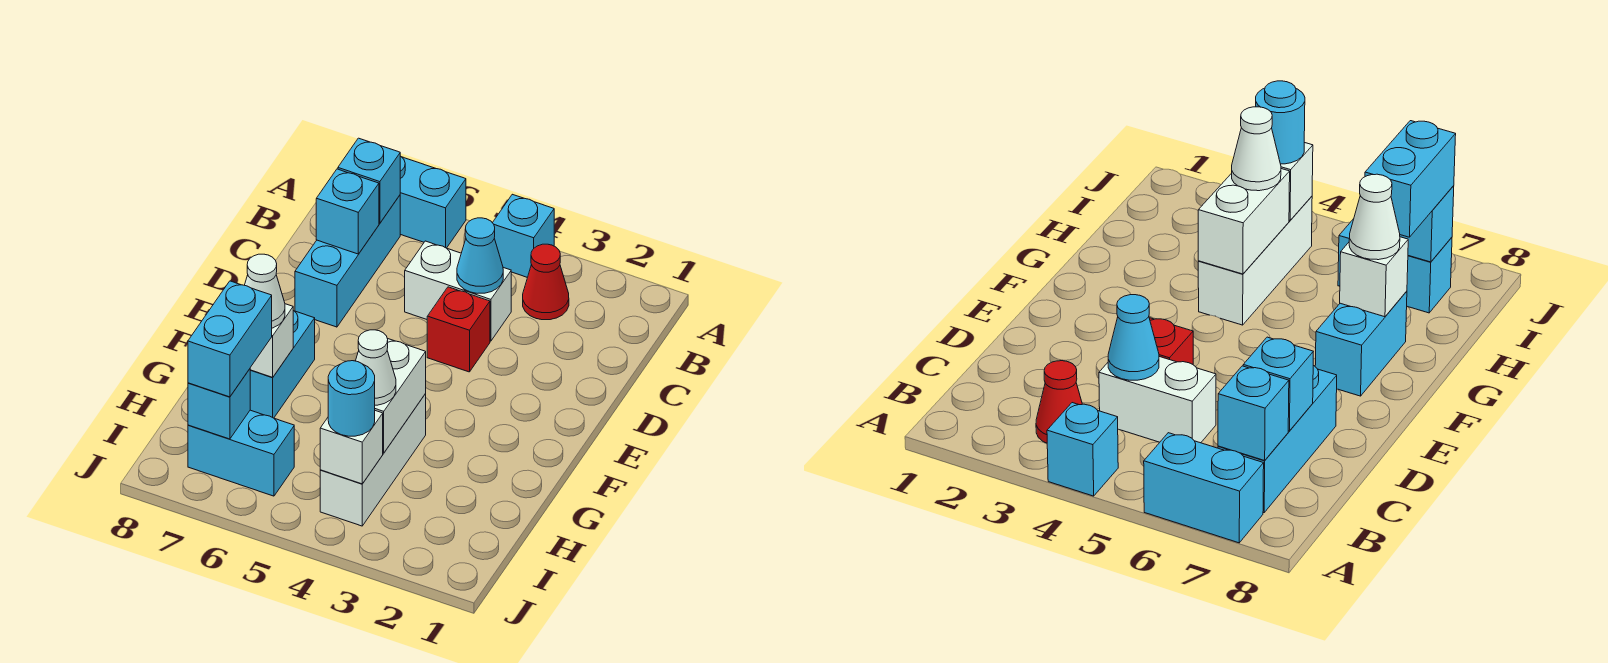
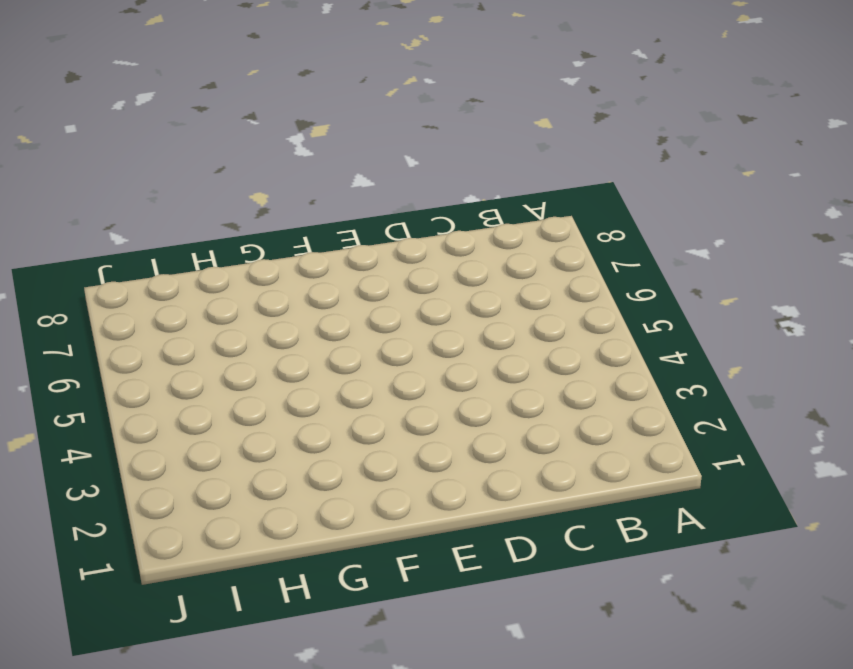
none -> cyan brick A4 level 1
none -> cyan brick A6:A7 level 1
none -> red cone B3 level 1

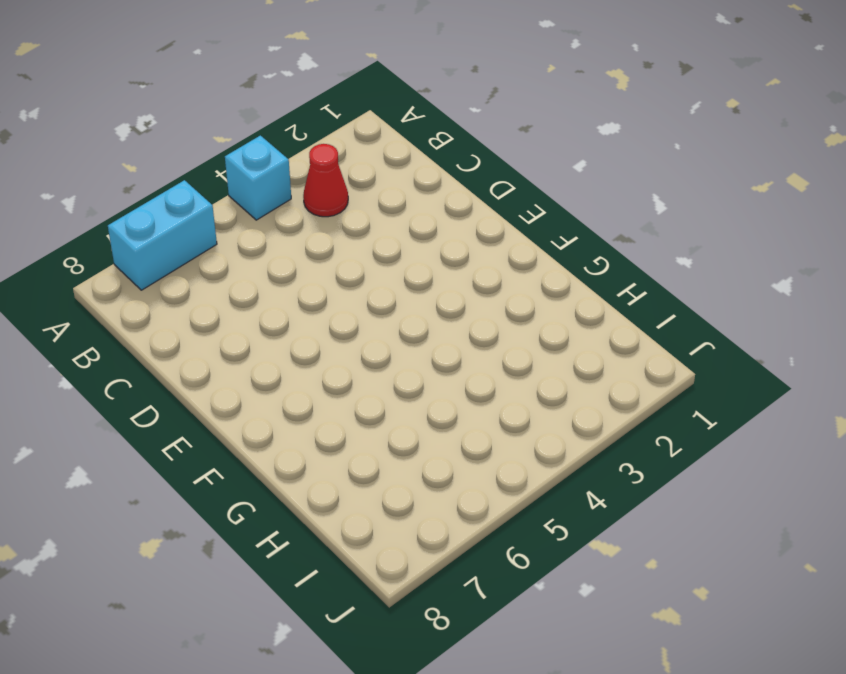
none -> cyan brick B7:D7 level 1
none -> white brick C4:C5 level 1
none -> red brick D4 level 1

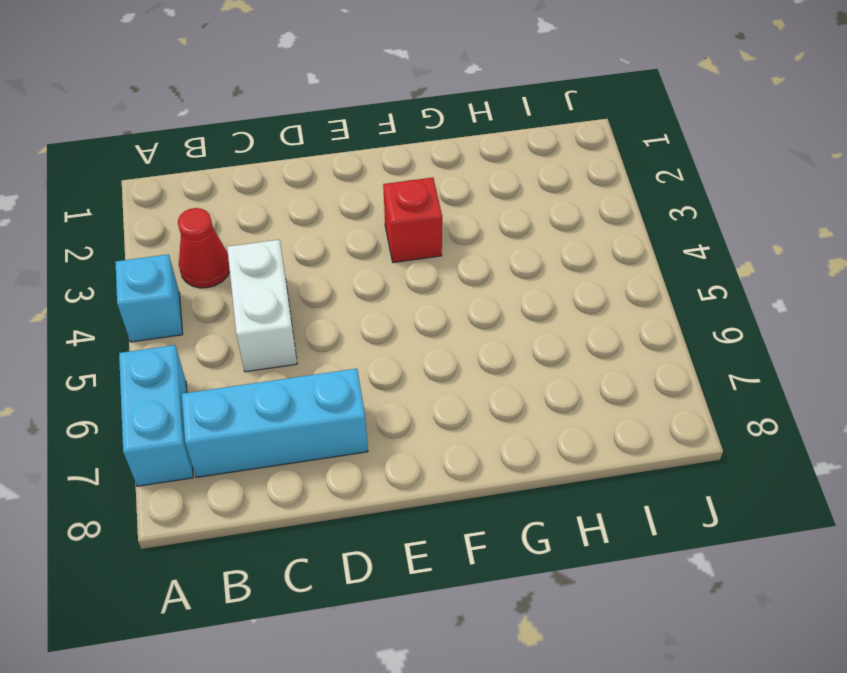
red brick F3 level 1 -> red brick D4 level 1
none -> cyan brick F7:G7 level 1
none -> white brick G4:I4 level 1
none -> cyan brick I6:I7 level 1

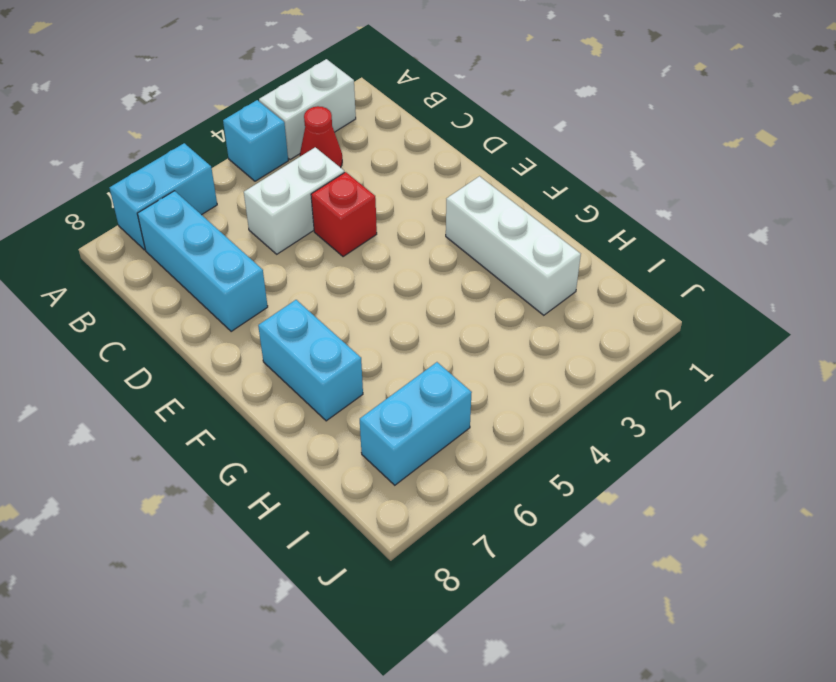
white brick A2:A3 level 1 -> white brick G4:H4 level 2
white brick F2:H2 level 1 -> white brick G4:I4 level 1
none -> cyan brick B7 level 2
none -> cyan cone C4 level 2
none -> cyan brick C7 level 2

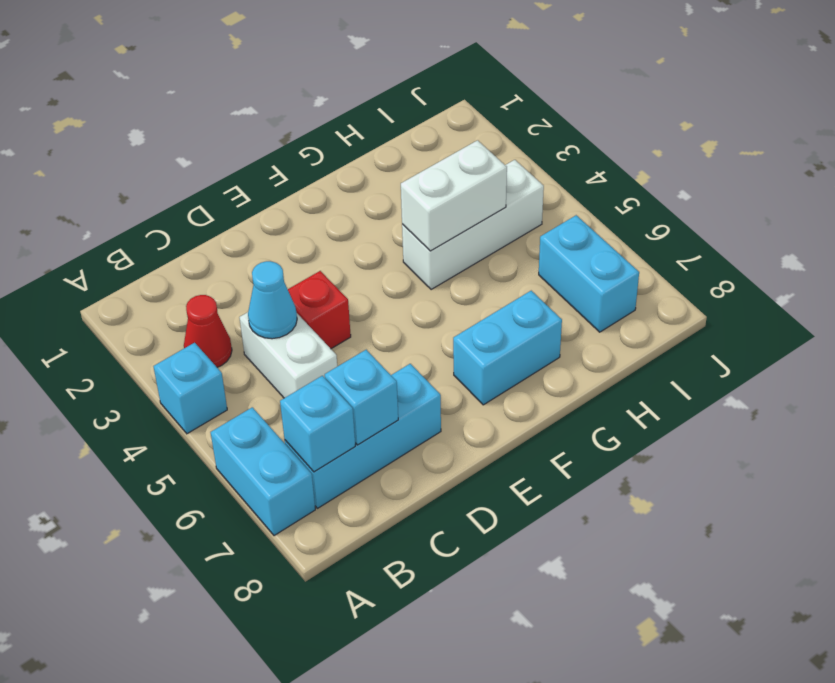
none -> white brick G7 level 2
none -> white brick I4 level 2
none -> cyan brick I7 level 2

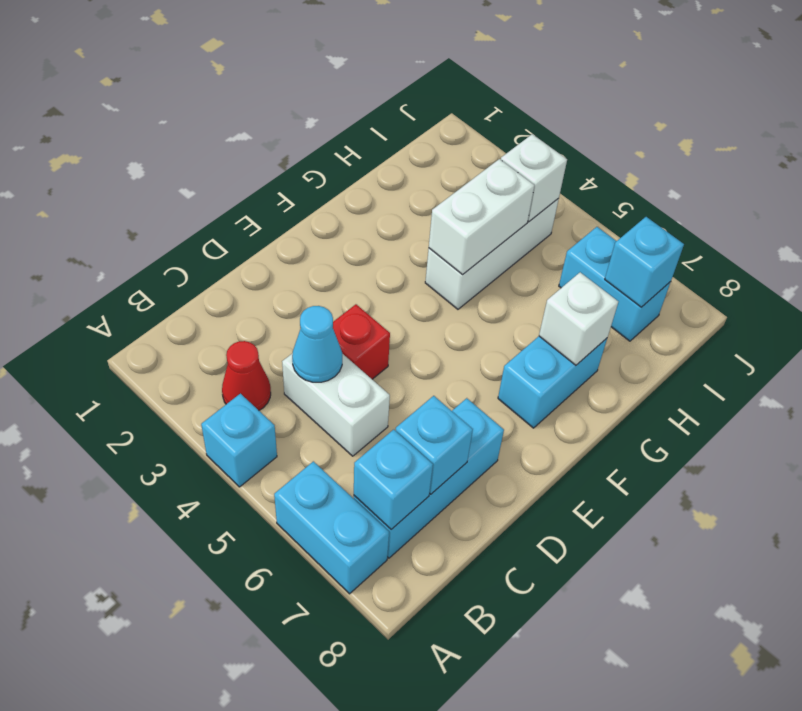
none -> white cone G7 level 3
none -> white cone H4 level 3
none -> cyan brick H7:I7 level 3

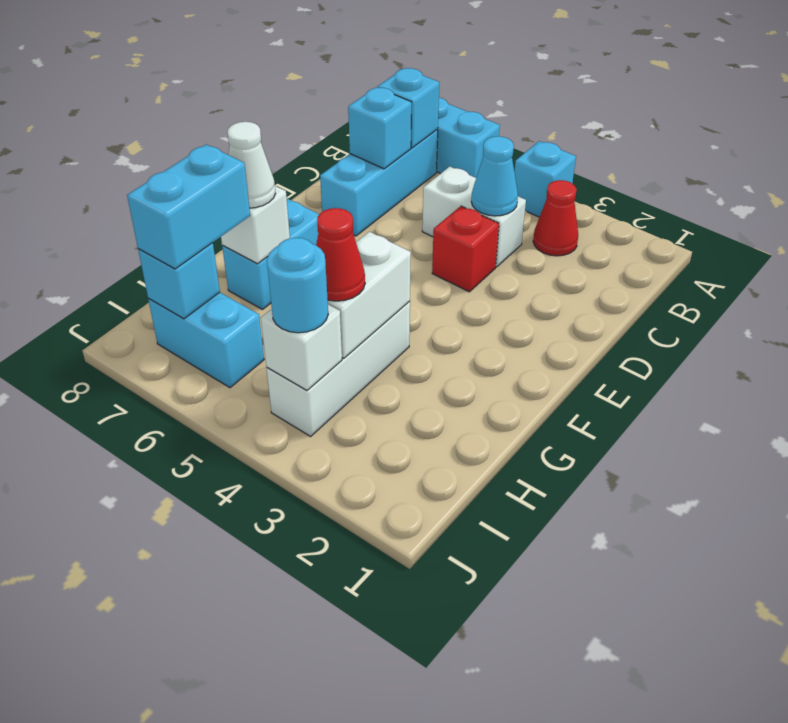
red cone H4 level 3 -> white cone H4 level 3

